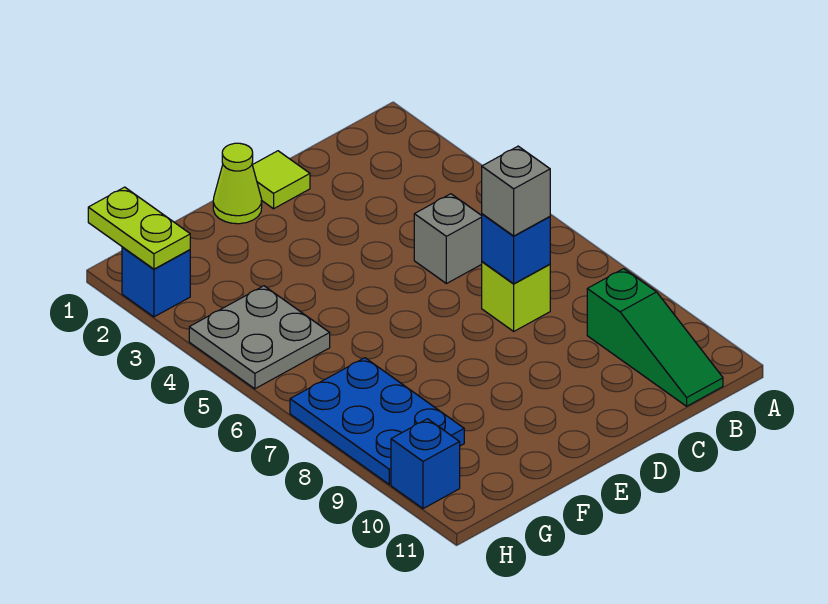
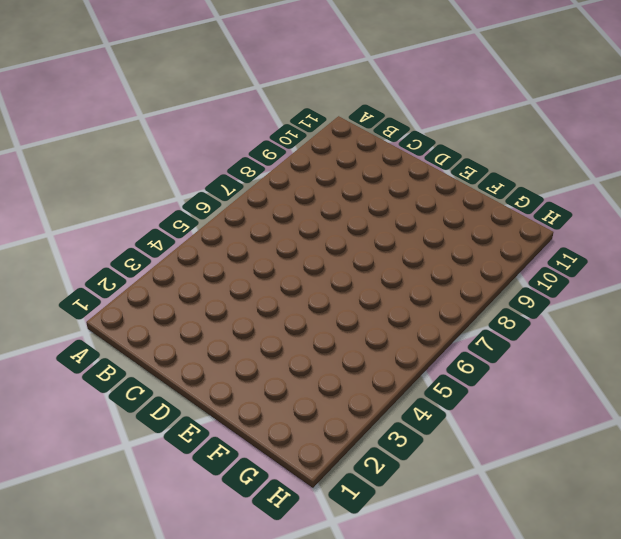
none -> green slope B9:B11 level 1 top 9
none -> grey brick C5 level 1
none -> lime brick C7 level 1

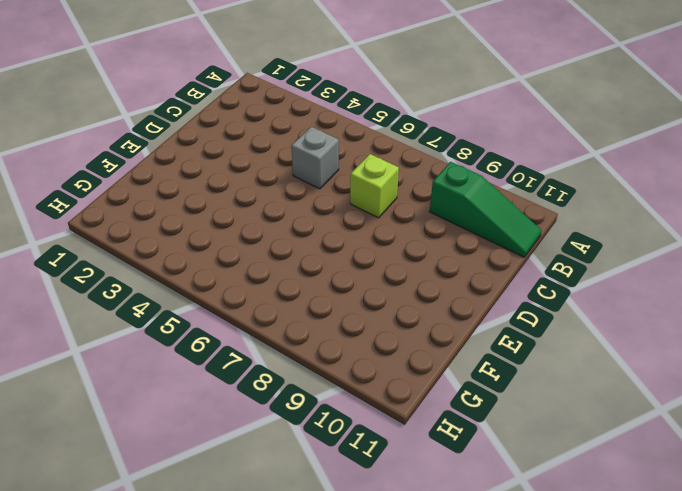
none -> lime tile D1 level 1
none -> lime cone E1 level 1
none -> grey plate G4:H5 level 1

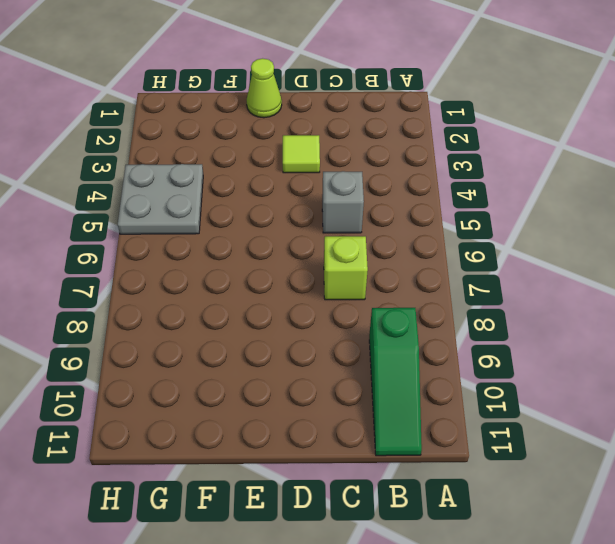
lime tile D3 level 1 -> lime tile D1 level 1
none -> blue plate G7:H9 level 1
none -> blue brick H2 level 1
none -> blue brick H10 level 1

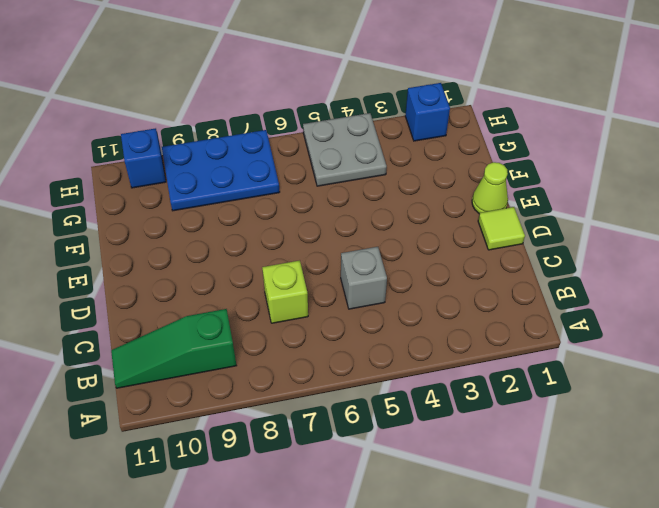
none -> blue brick C7 level 2
none -> lime plate H1:H2 level 2
none -> grey brick C7 level 3

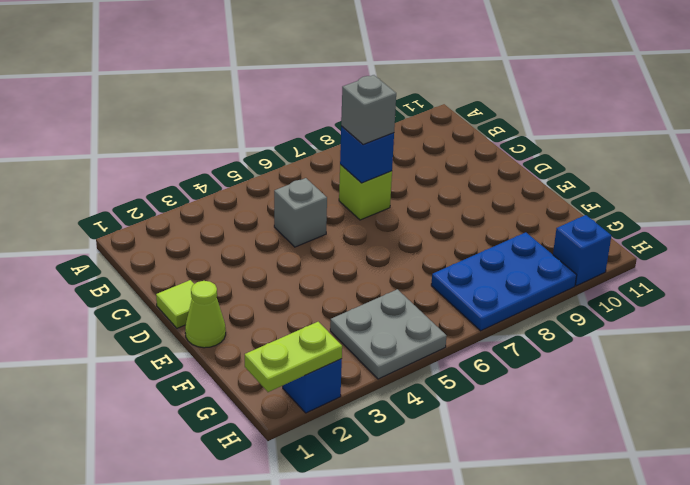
none -> green slope B9:B11 level 1 top 9

